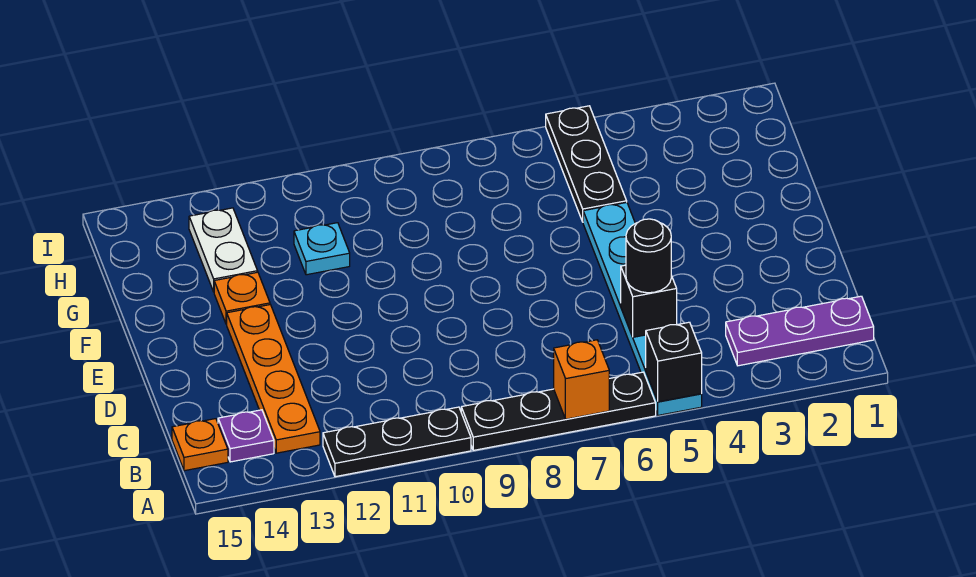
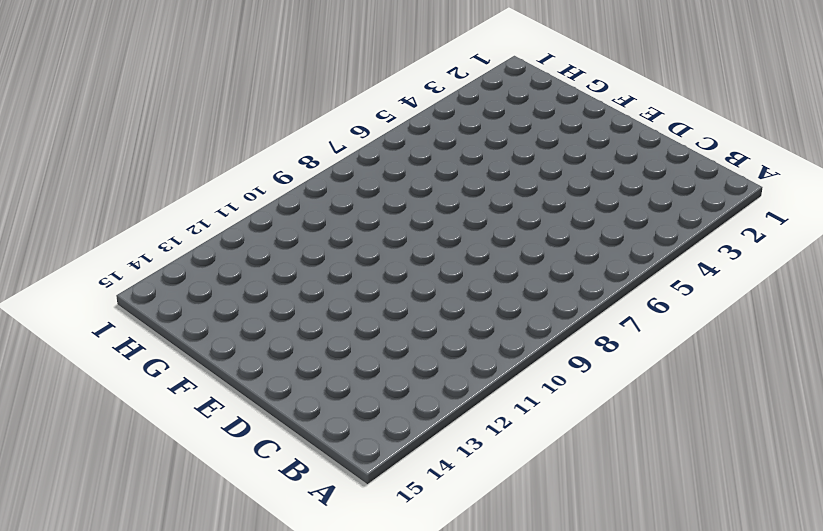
none -> cyan plate A5:F5 level 1
none -> black plate A6:A9 level 1
none -> black plate A10:A12 level 1

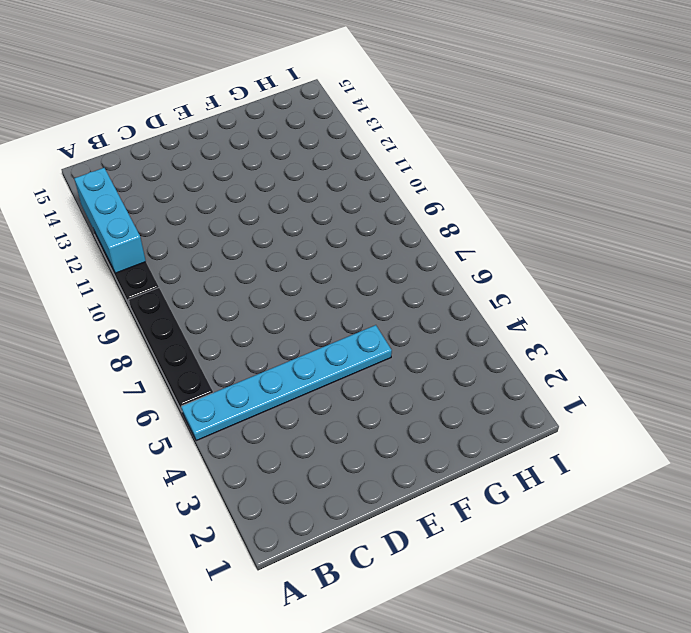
cyan brick A11:A13 level 2 -> none
none -> purple plate B1:B3 level 1
none -> orange plate B13:E13 level 1
none -> purple plate B14 level 1

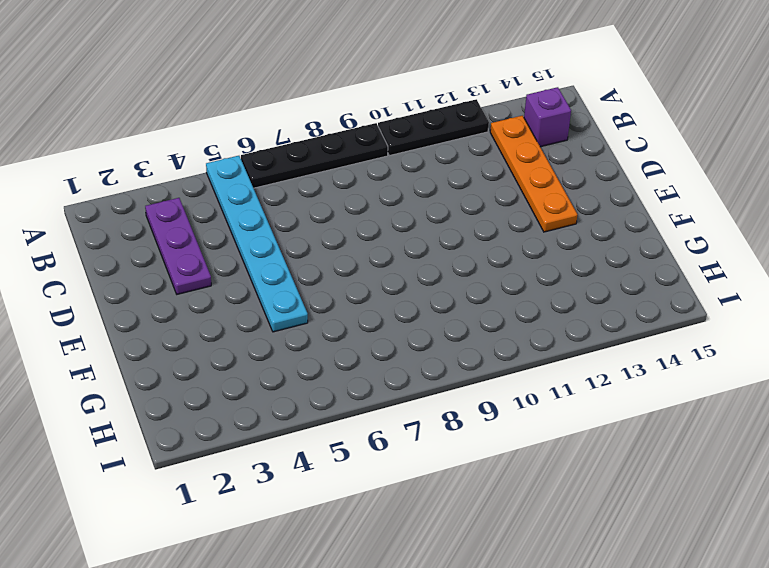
purple plate B3:D3 level 1 -> purple plate B1:B3 level 1
purple brick B14 level 1 -> purple plate B14 level 1
none -> orange plate B15 level 1
none -> orange plate F13 level 1
none -> black plate G5:I5 level 1

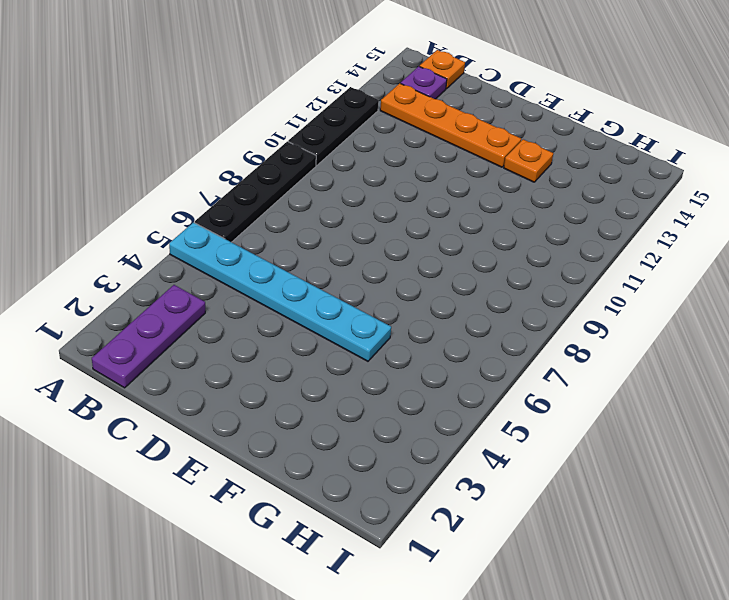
none -> black plate G5:I5 level 1
none -> cyan plate G11 level 1
none -> white plate G13:H13 level 1

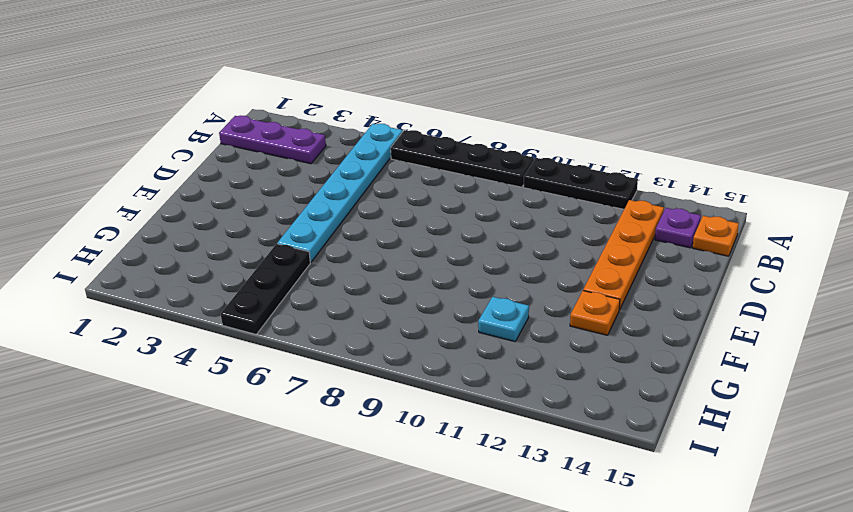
none -> white plate G13:H13 level 1
none -> black brick A5 level 2
none -> orange brick A7 level 2

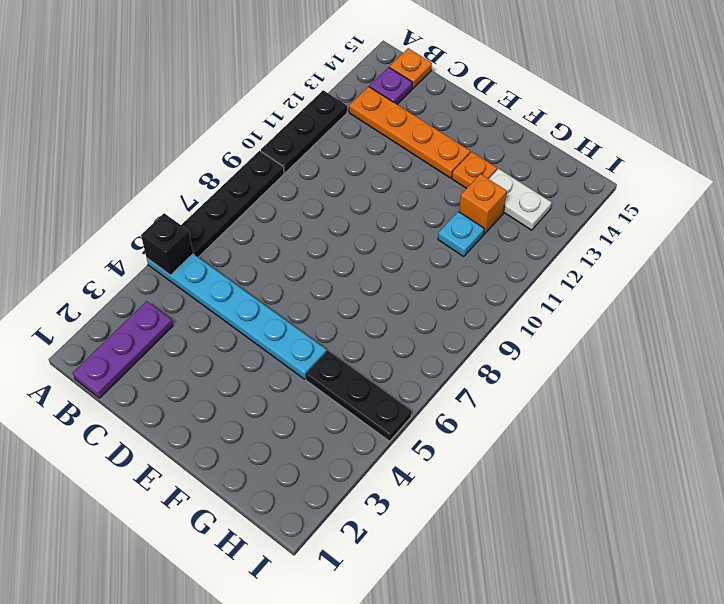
orange brick G12 level 1 -> orange brick A7 level 2
none -> black brick C5 level 2
none -> black round brick C5 level 3

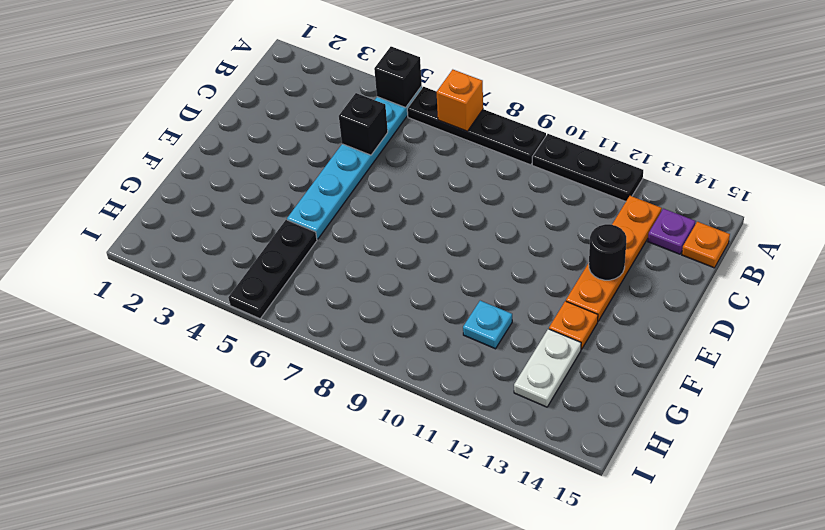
black round brick D13 level 2 -> black round brick C5 level 3
none -> purple plate B1:B3 level 1

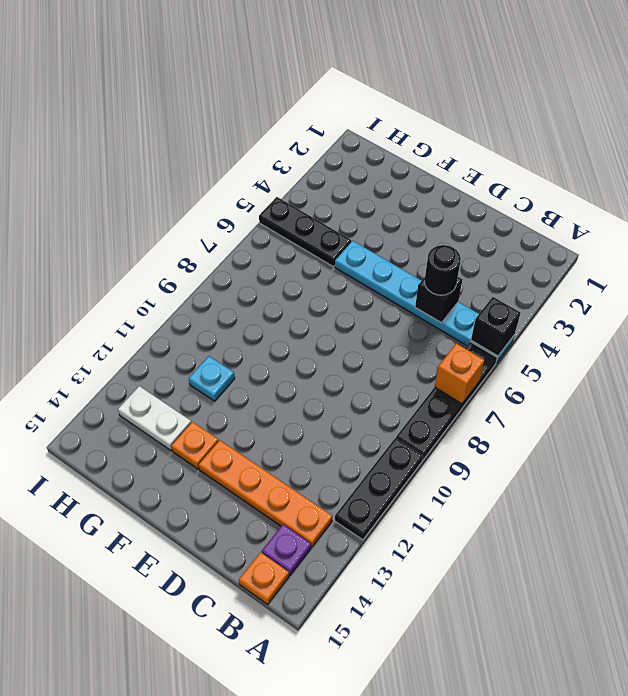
none -> purple plate B1:B3 level 1

